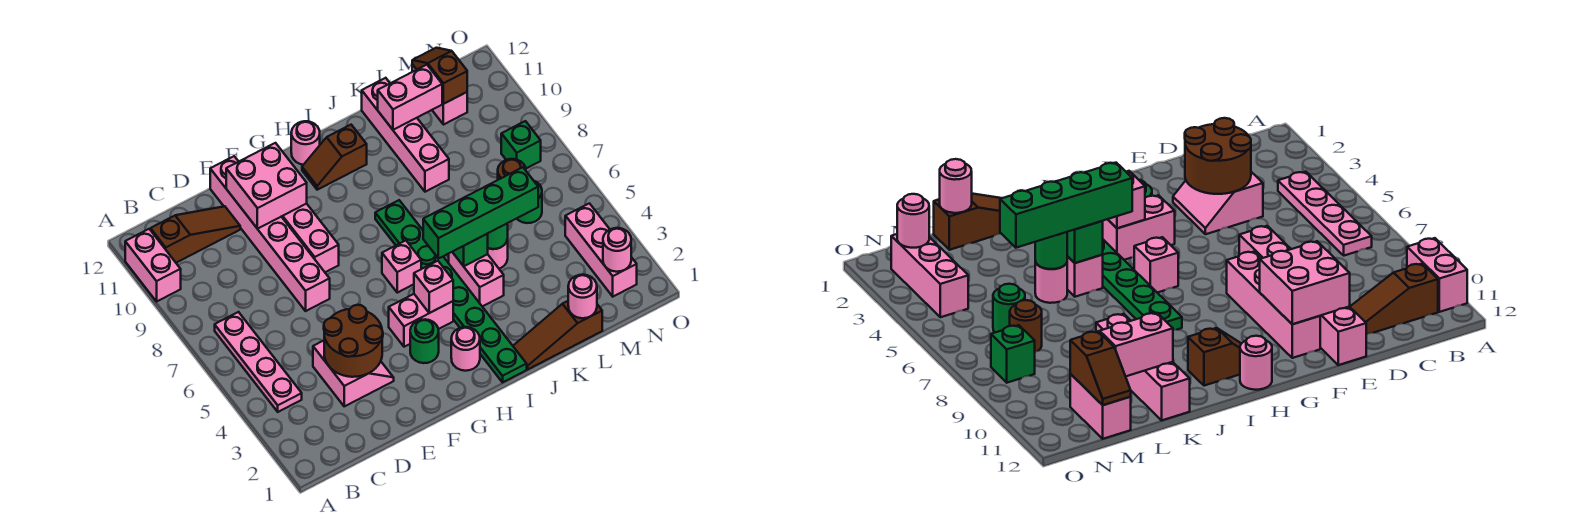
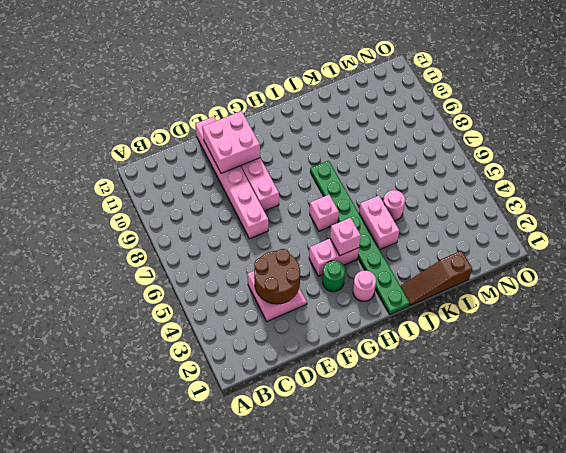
none -> pink brick A10:A11 level 1
none -> pink plate B4:B7 level 1
none -> brown slope B11:D11 level 1 top B
none -> brown slope H11:I11 level 1 top I

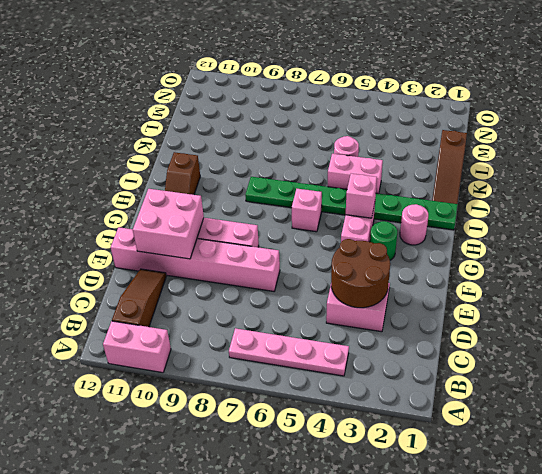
none -> pink round brick H12 level 1
none -> pink brick K9:K12 level 1
none -> green round brick M6 level 1
none -> brown round brick M7 level 1

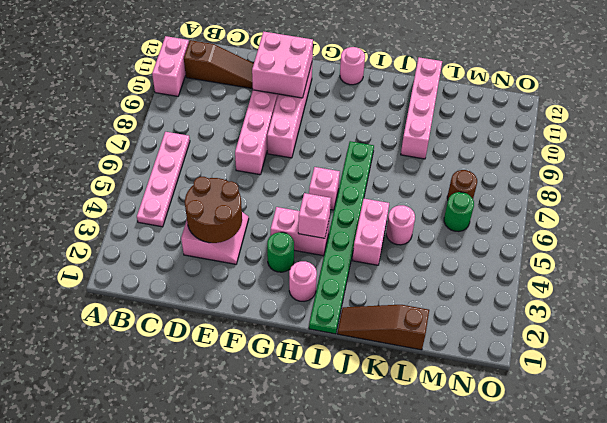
none -> brown slope H11:I11 level 1 top I
none -> pink brick M11:M12 level 1
none -> pink brick N2:N4 level 1
none -> green brick N8 level 1

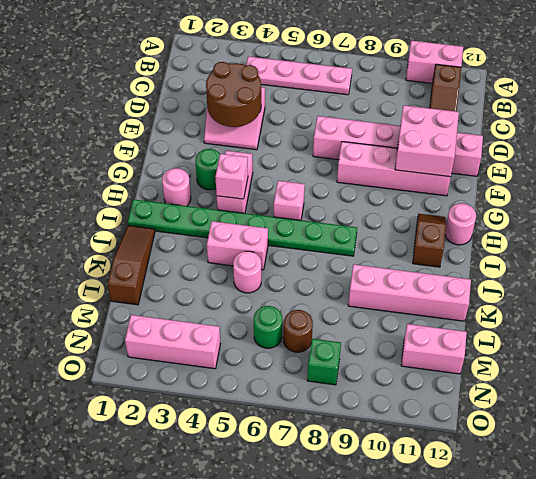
none -> green brick J5 level 2
none -> green round brick K5 level 2
none -> pink brick K11:L11 level 2
none -> pink round brick L1 level 2

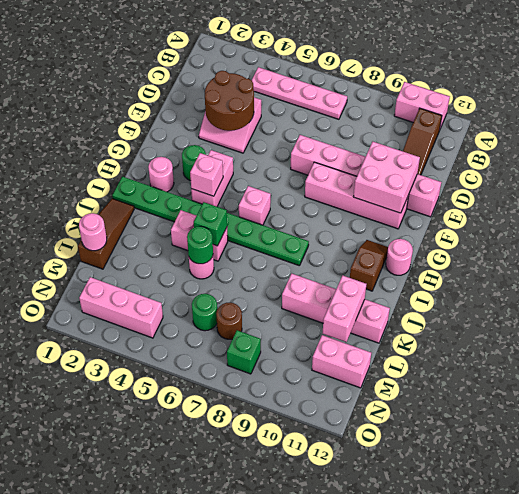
none -> brown slope M11:M12 level 2 top 11
none -> pink round brick N2 level 2
none -> green brick I5:L5 level 3

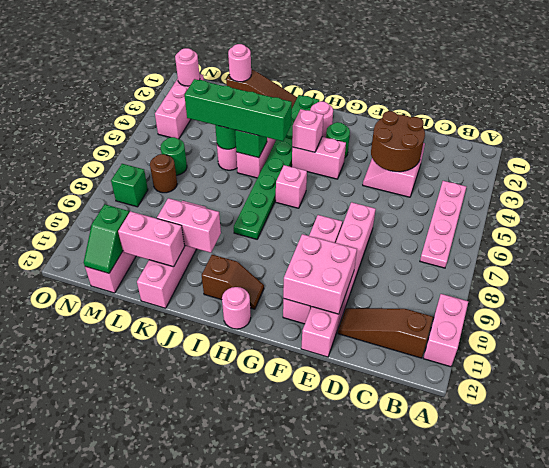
pink brick J10:K10 level 2 -> none
green slope M11:M12 level 2 top 11 -> brown slope M11:M12 level 2 top 11

